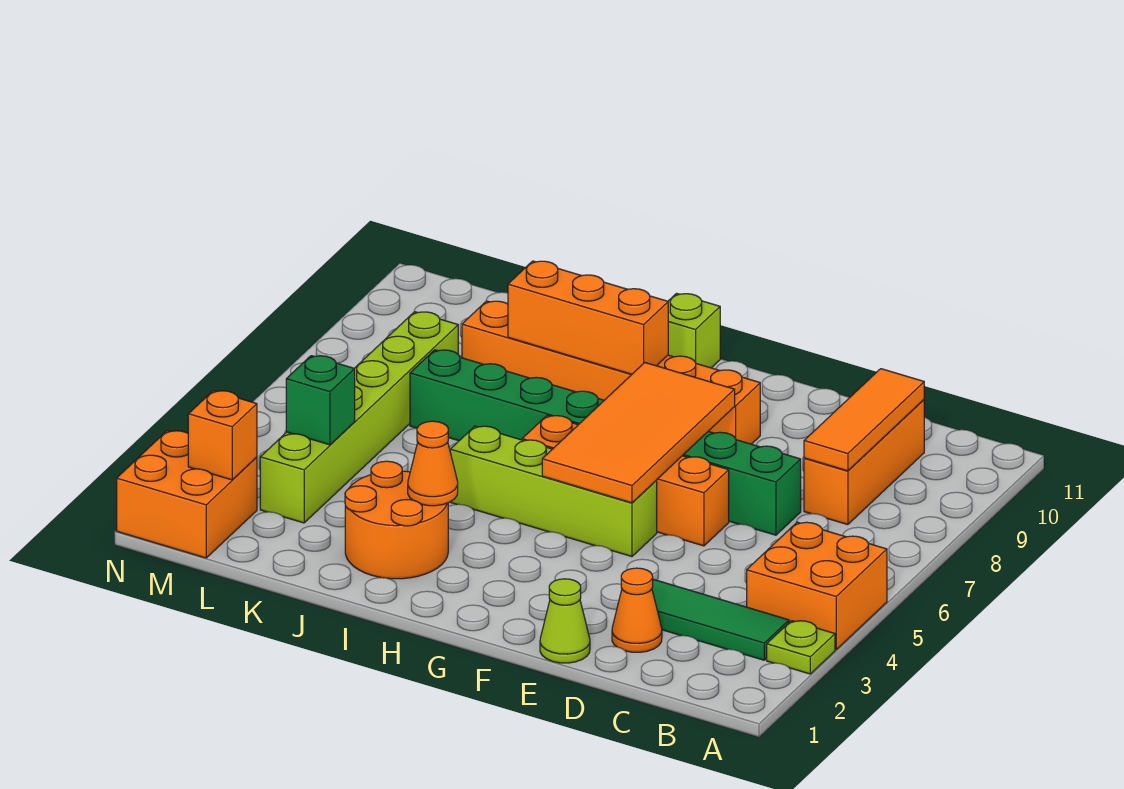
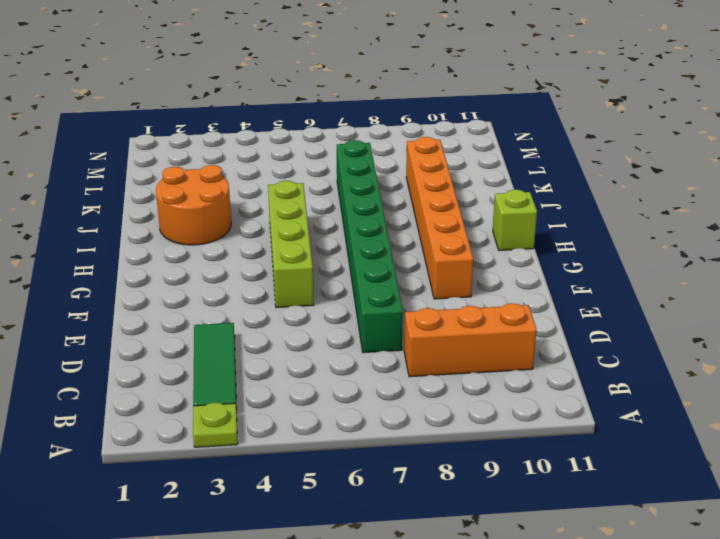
none -> orange brick A4:B5 level 1
none -> orange cone D2 level 1
none -> lime cone E1 level 1

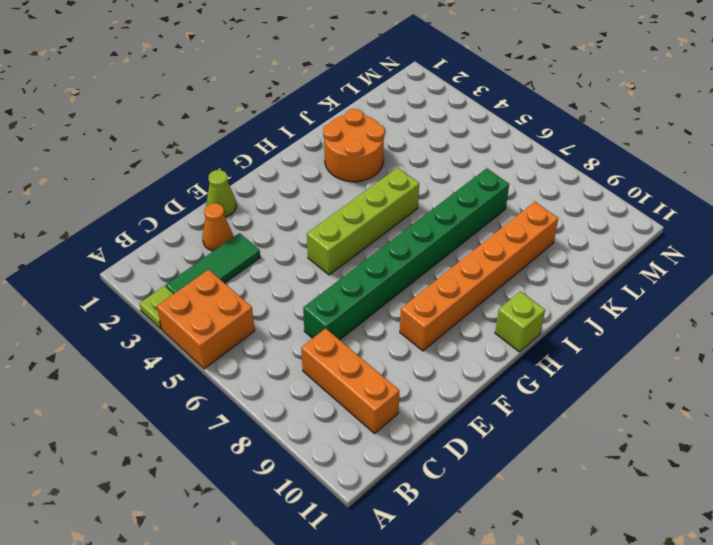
none -> orange brick E6:H6 level 1
none -> lime brick L3:L8 level 1
none -> orange brick M1:N2 level 1

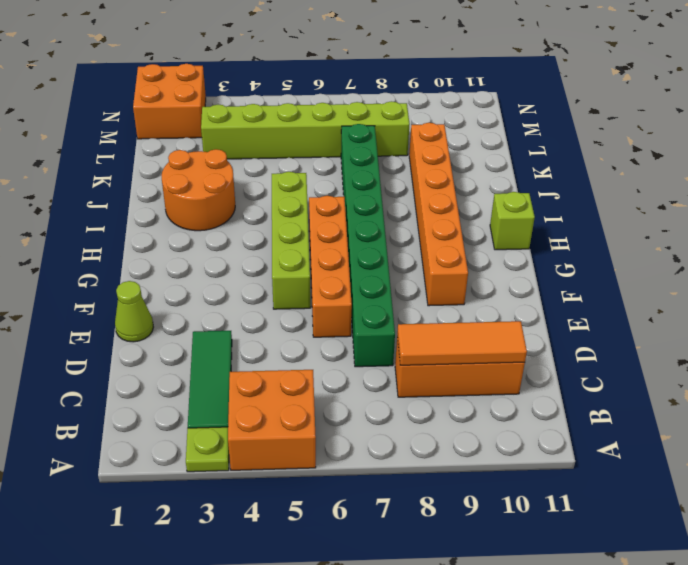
none -> orange cone D2 level 1
none -> orange tile F5:G8 level 2
none -> orange brick H9:J9 level 2

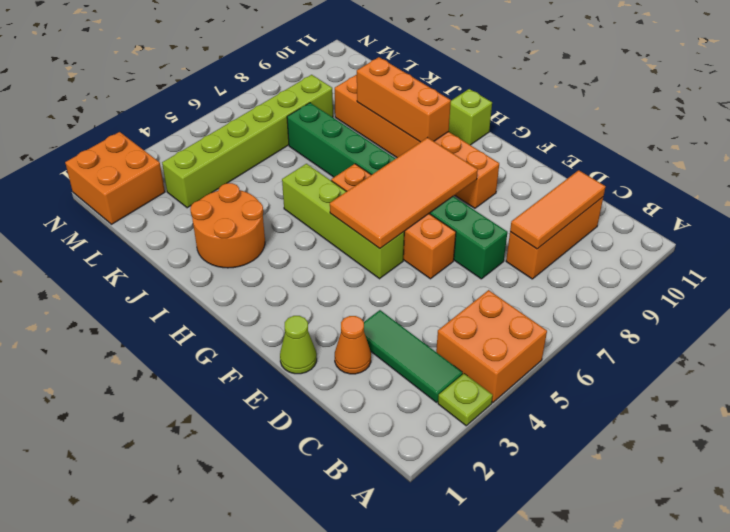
none -> orange cone I3 level 2
none -> green brick L4 level 2
none -> orange brick M2 level 2

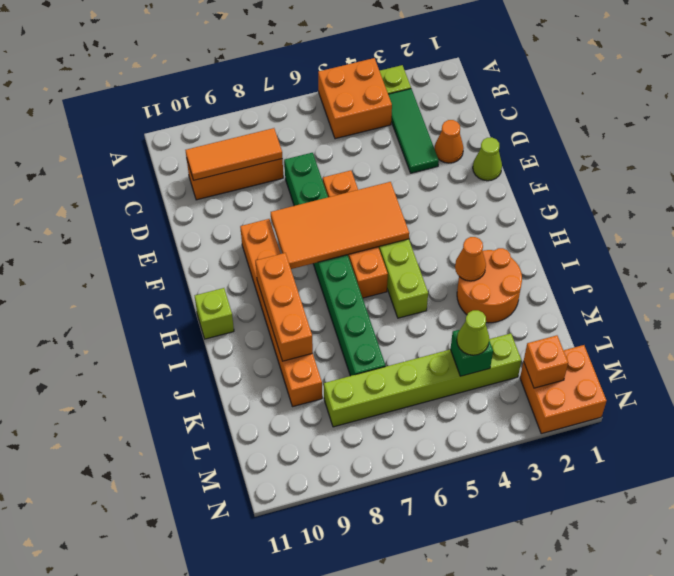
lime cone L4 level 3 -> none

